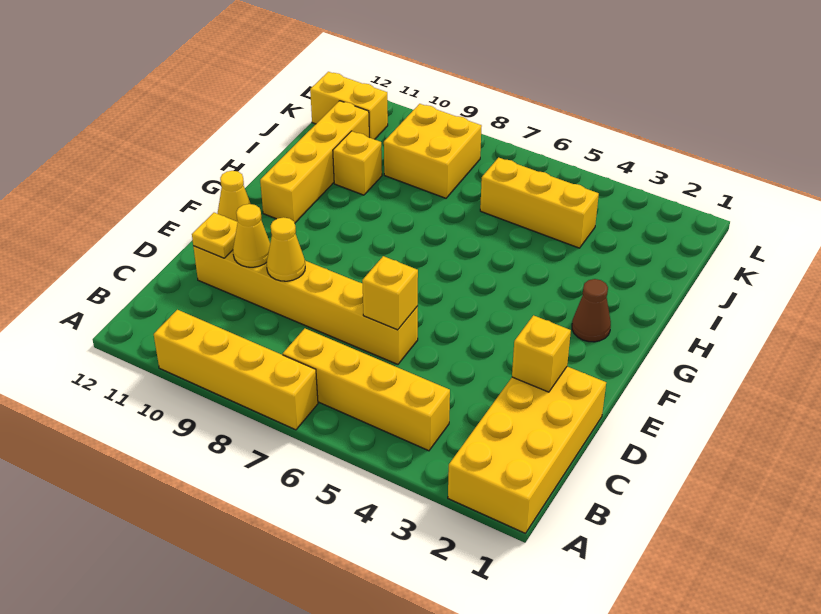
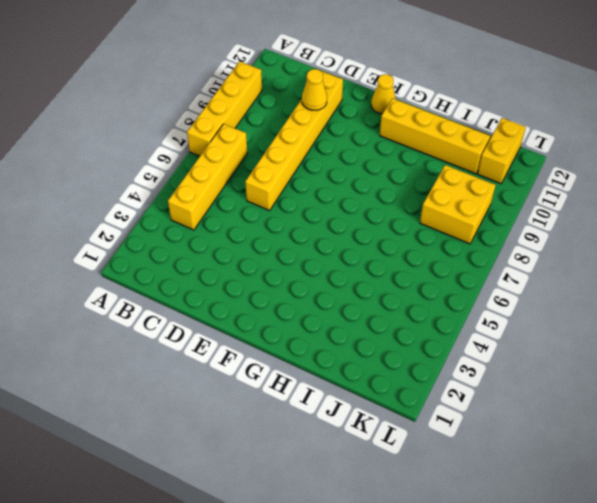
none -> yellow brick A1:D2 level 1
none -> brown cone G2 level 1
none -> yellow brick I10 level 1

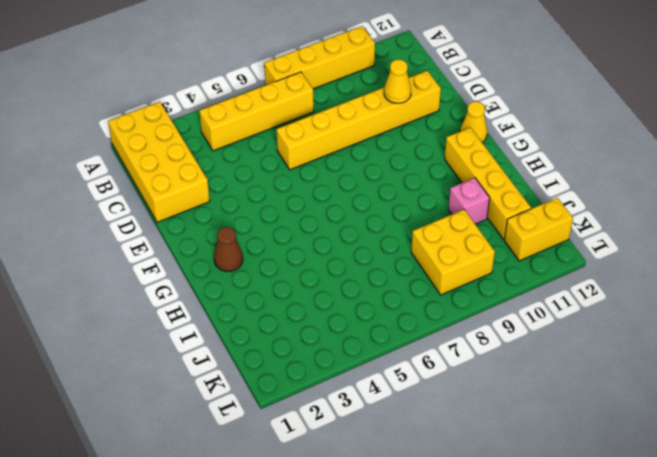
pink brick I10 level 1 -> yellow brick I10 level 1
none -> yellow brick J4:J6 level 1
none -> yellow brick D2 level 2
none -> yellow brick D6 level 2

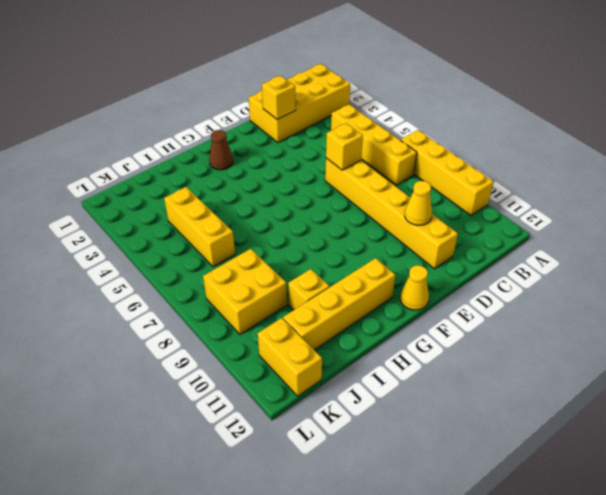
none -> yellow cone D9 level 2
none -> yellow plate D11 level 2

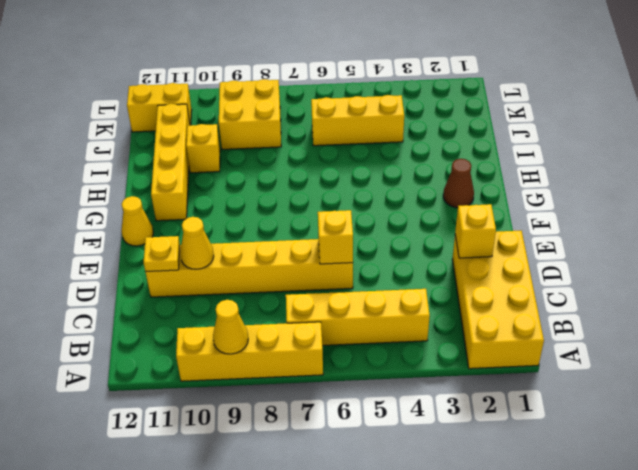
yellow cone A9 level 2 -> yellow cone D9 level 2

